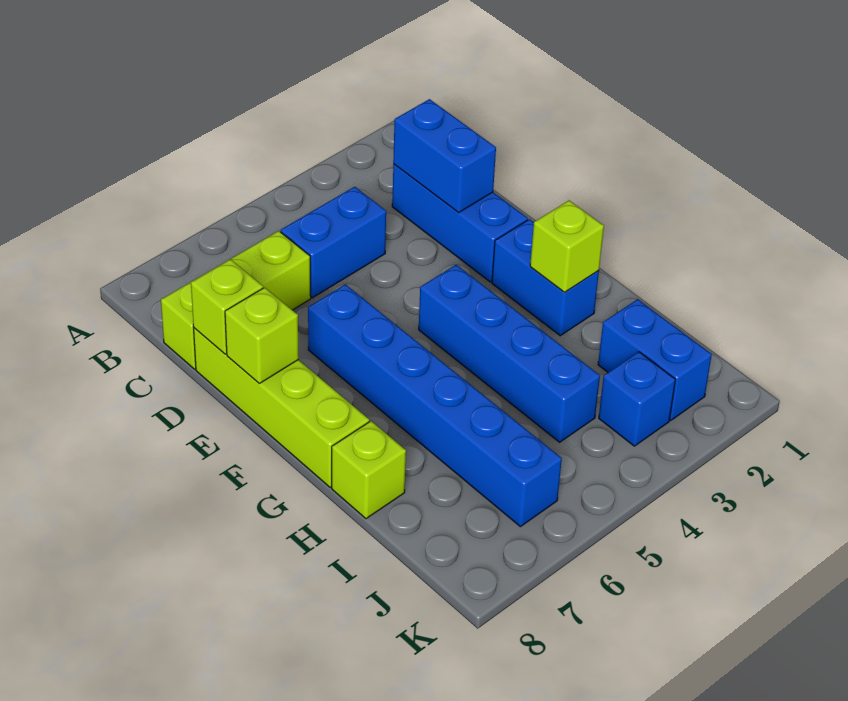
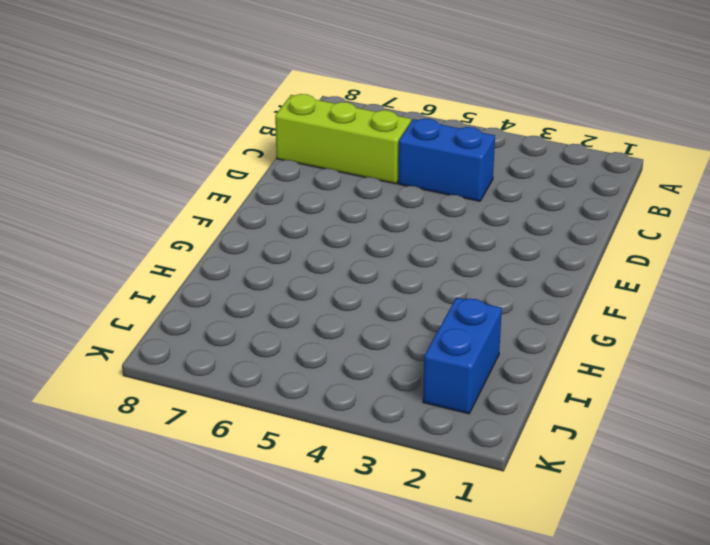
none -> blue brick C2:E2 level 1
none -> lime brick D8:G8 level 1
none -> blue brick E6:J6 level 1

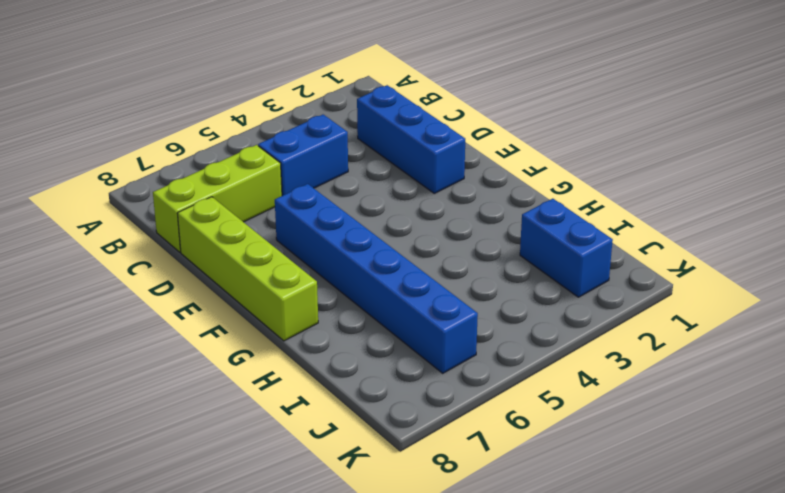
none -> blue brick F2:G2 level 1
none -> blue brick F4:I4 level 1
none -> lime brick H8 level 1

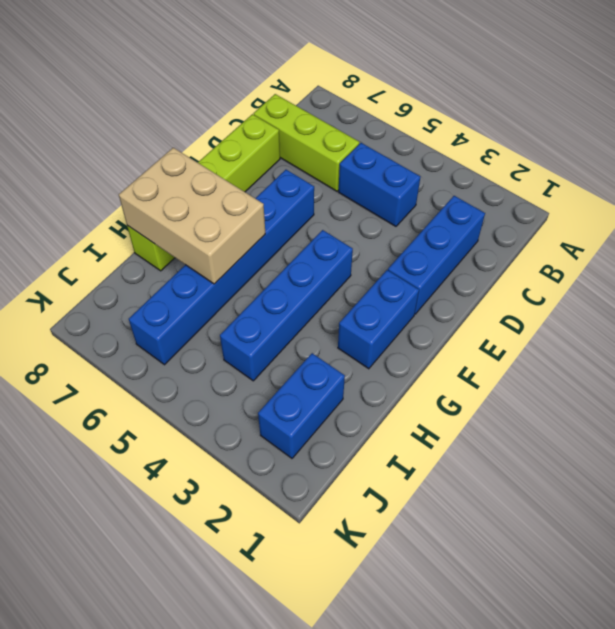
tan brick G6:H8 level 2 -> none
none -> blue brick J3 level 1
none -> blue brick C2:D2 level 2
none -> lime brick D8 level 2

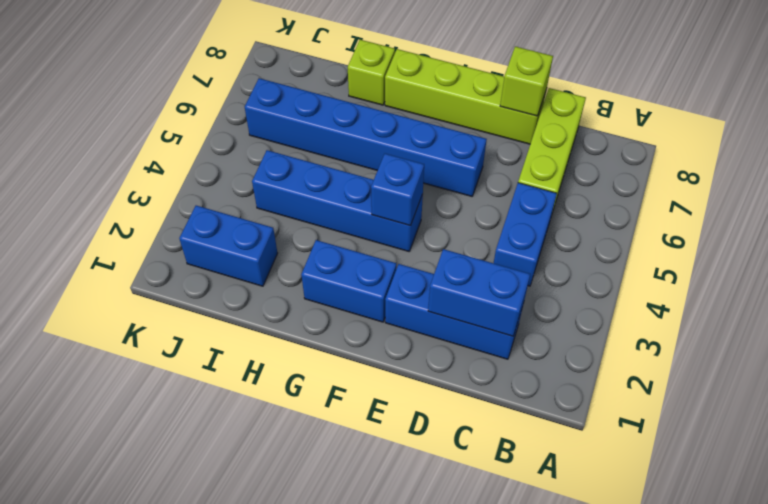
blue brick F4 level 2 -> blue brick J3 level 1
none -> lime brick E8 level 2
none -> lime brick G2 level 2

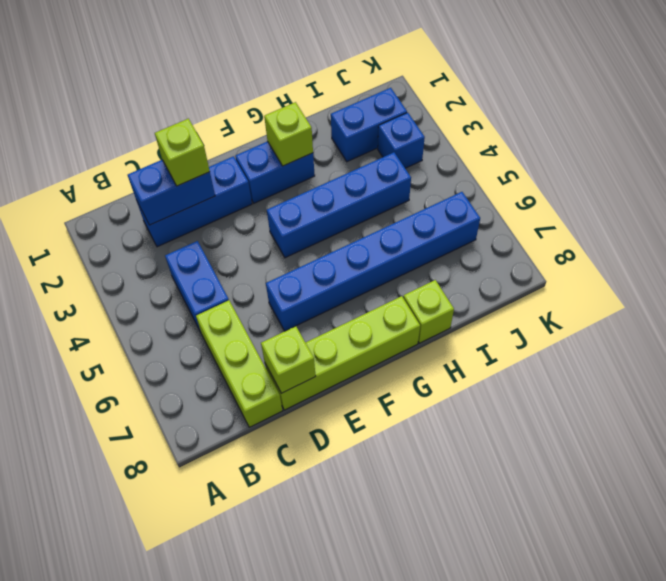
lime brick D2 level 3 -> lime brick E8 level 2

